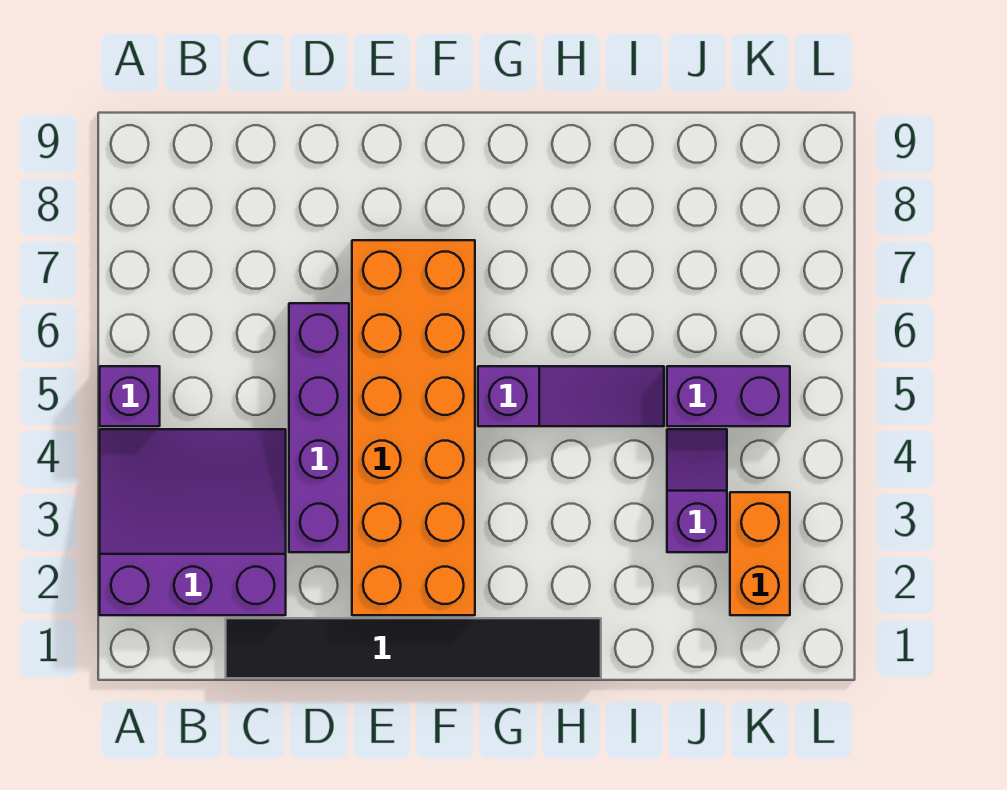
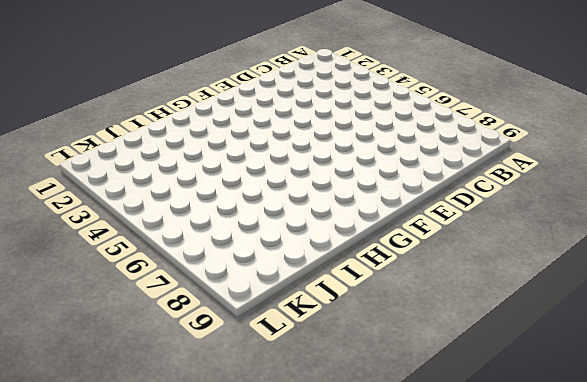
none -> purple slope A2:C4 level 1 top 2
none -> purple brick A5 level 1

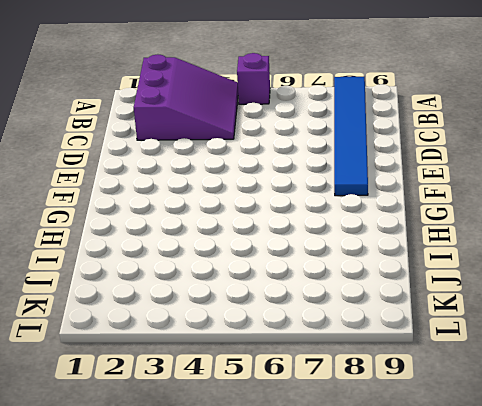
blue tile A8:F8 level 1 -> none
none -> black tile C1:H1 level 1
none -> purple brick D3:D6 level 1

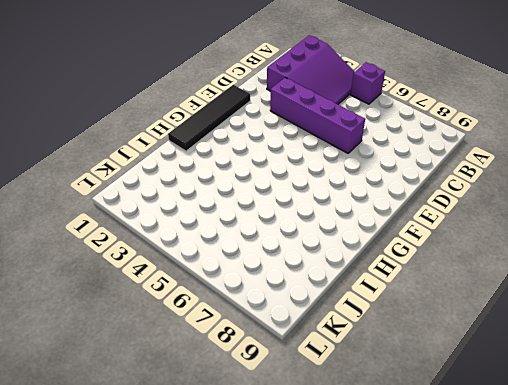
black tile E1:H1 level 1 -> black tile C1:H1 level 1
none -> orange brick E2:F7 level 1
none -> purple slope G5:I5 level 1 top G

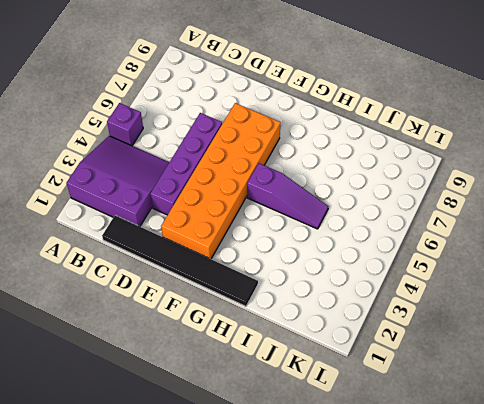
none -> purple slope J3:J4 level 1 top 3
none -> purple brick J5:K5 level 1

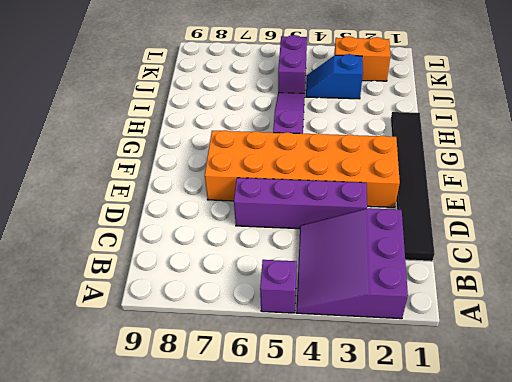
blue slope J3:J4 level 1 top 3 -> purple slope J3:J4 level 1 top 3

